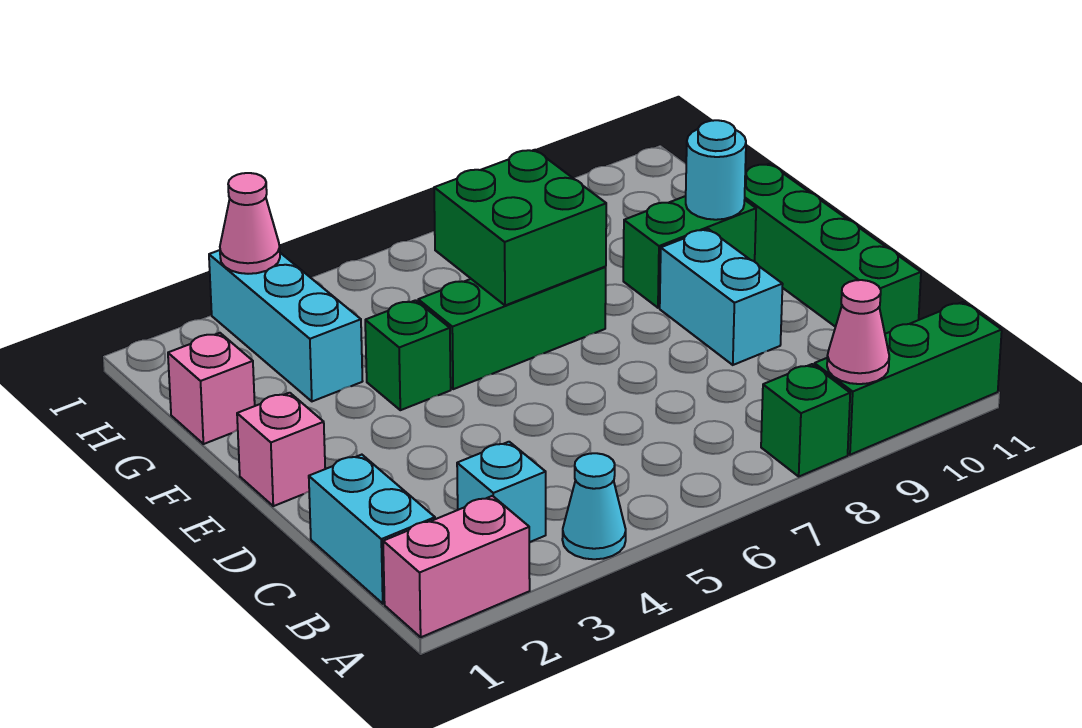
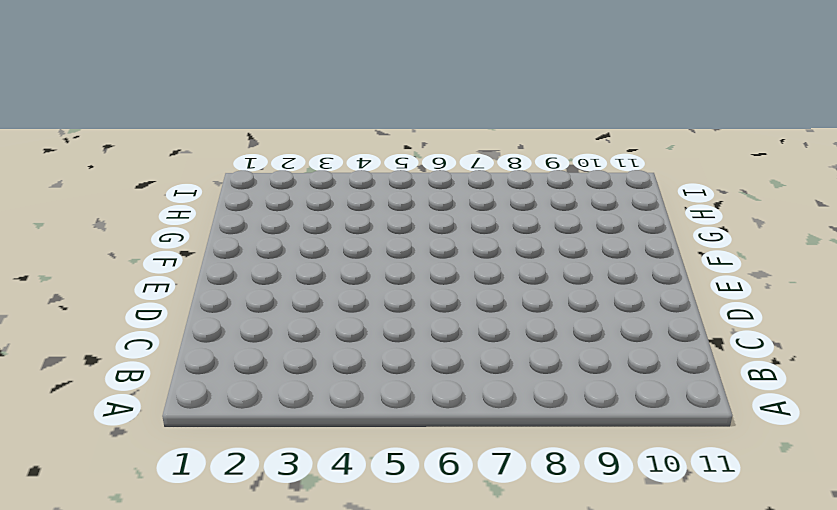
none -> pink brick A1:A2 level 1
none -> cyan cone A4 level 1
none -> green brick A8 level 1

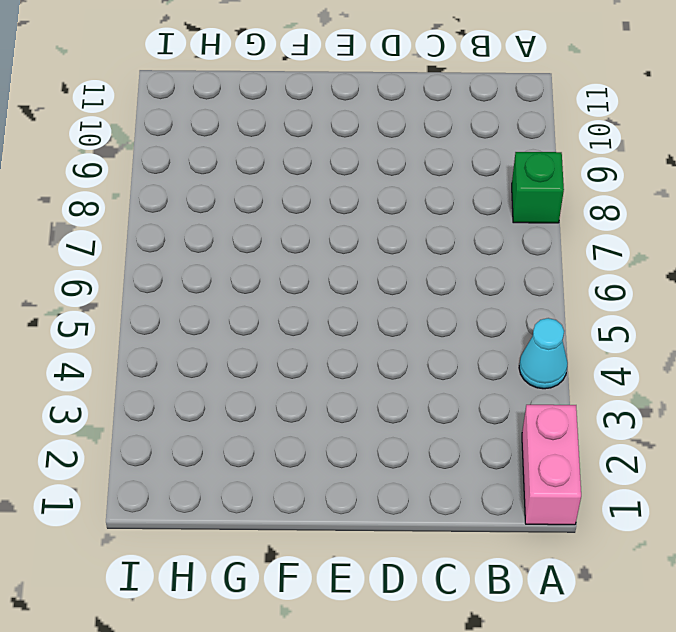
none -> green brick A9:A11 level 1
none -> cyan brick B1:C1 level 1
none -> cyan brick B3 level 1

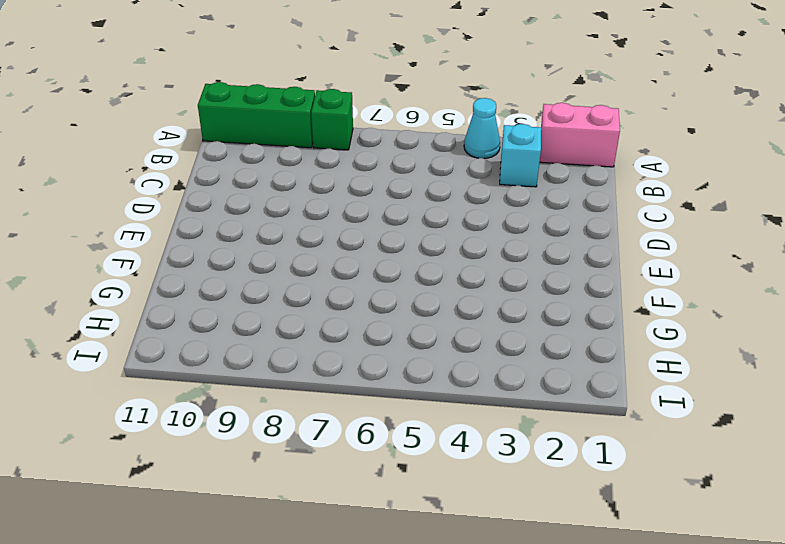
none -> cyan brick B1:C1 level 1
none -> green brick C11:F11 level 1
none -> cyan brick D9:E9 level 1

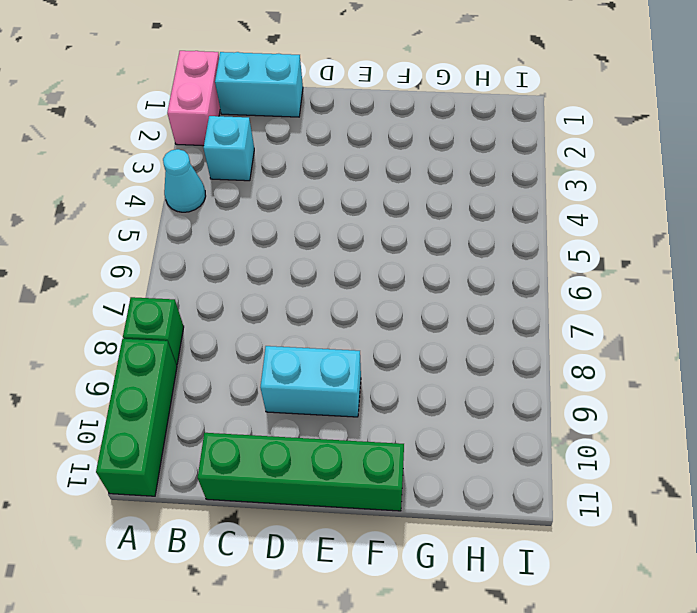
none -> pink brick E1 level 1
none -> green brick F4 level 1
none -> green brick F5:F7 level 1

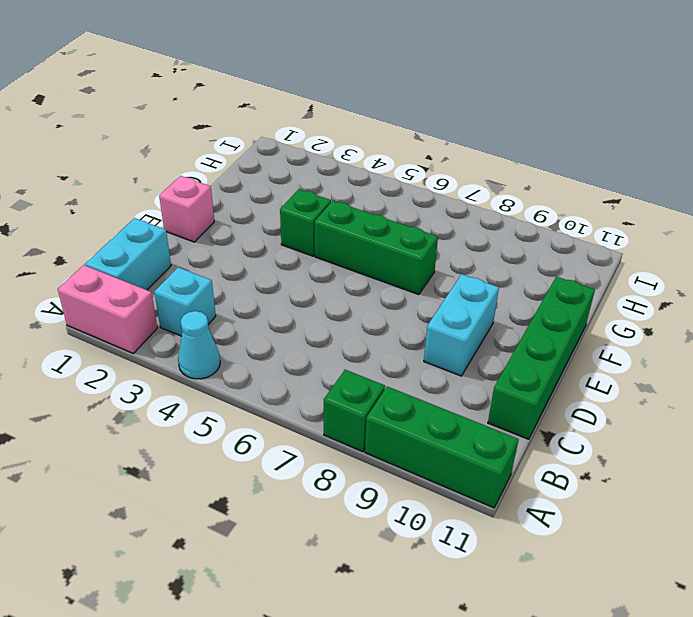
none -> green brick F9:F10 level 1
none -> pink brick G1 level 1
none -> cyan brick G3:I3 level 1

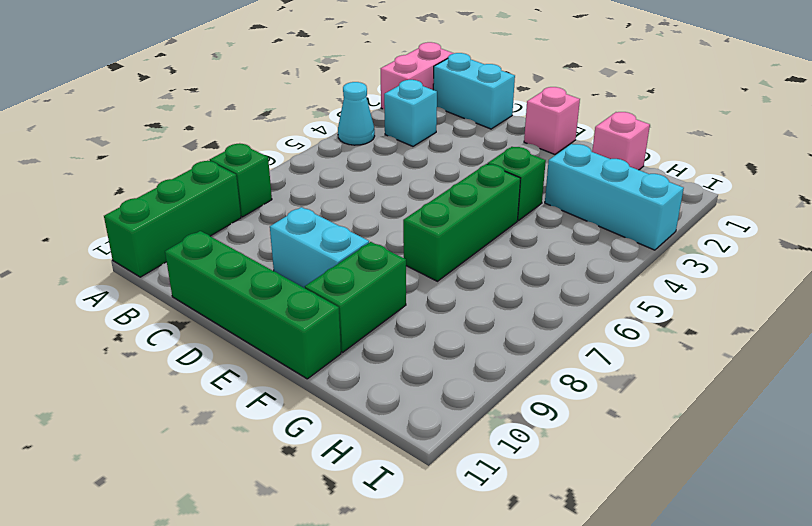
none -> pink cone A9 level 2
none -> green brick F6:G7 level 2
none -> cyan round brick F10 level 2

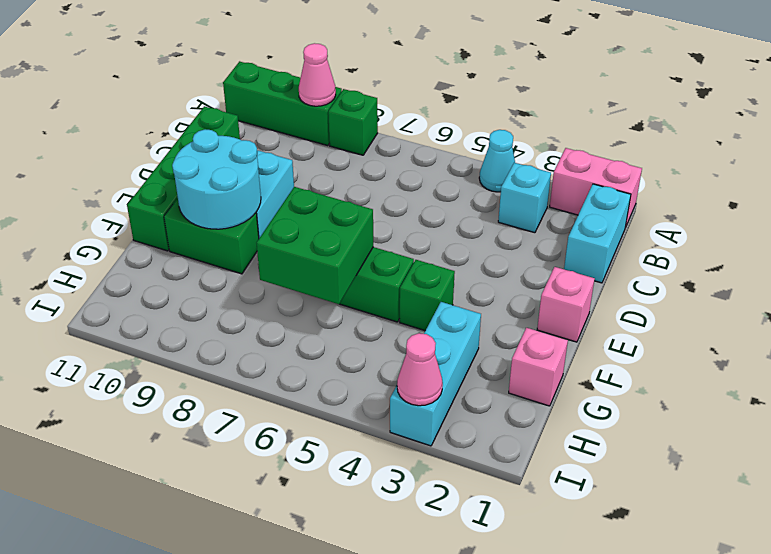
cyan round brick E9:F10 level 2 -> cyan round brick F10 level 2

